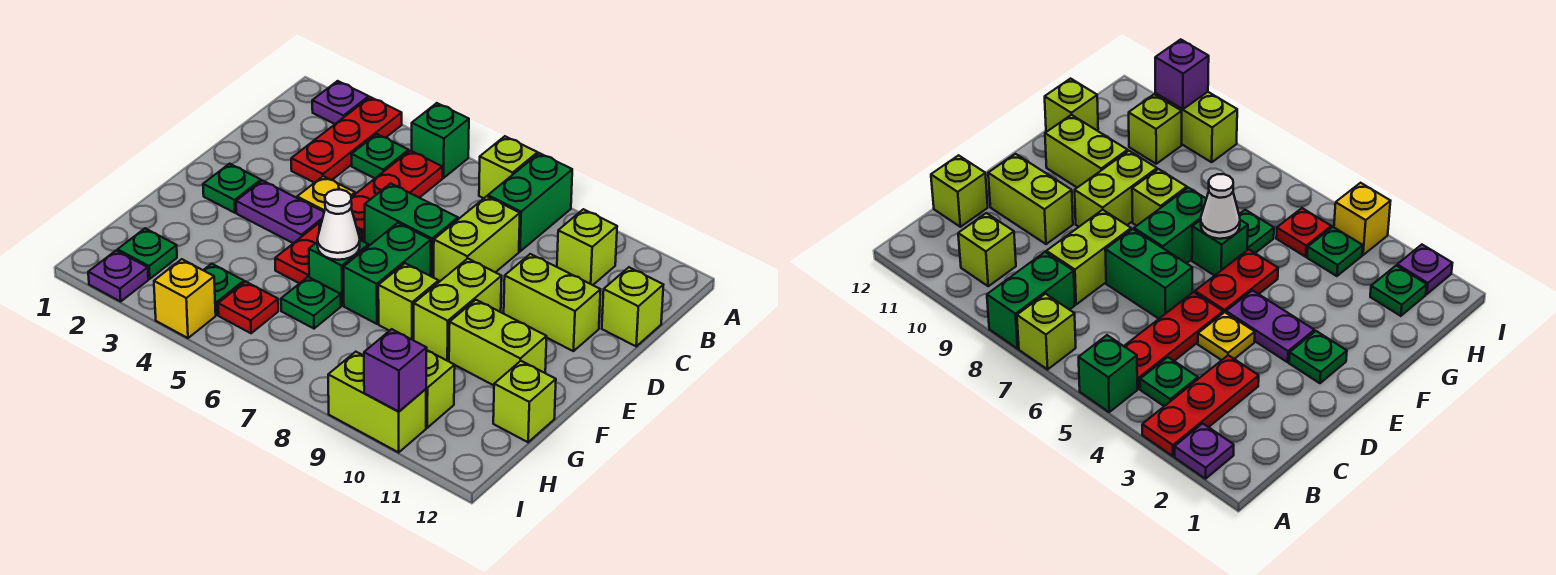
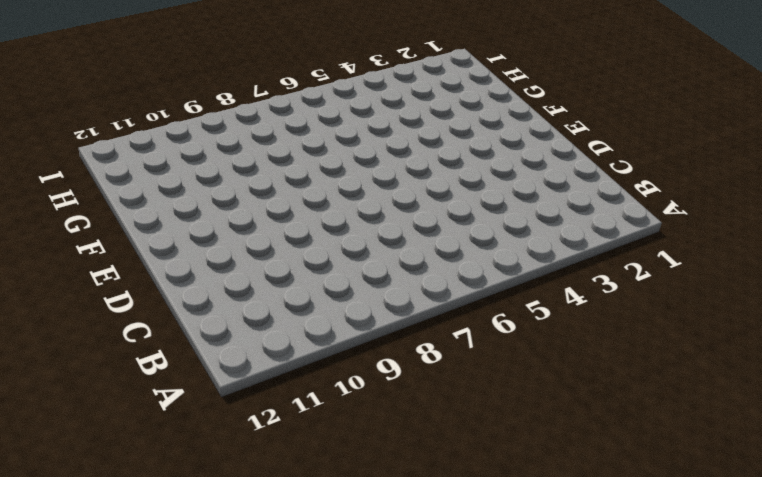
none -> purple plate A2 level 1
none -> red plate A3:C3 level 1
none -> green brick A5 level 1
none -> lime brick A7 level 1

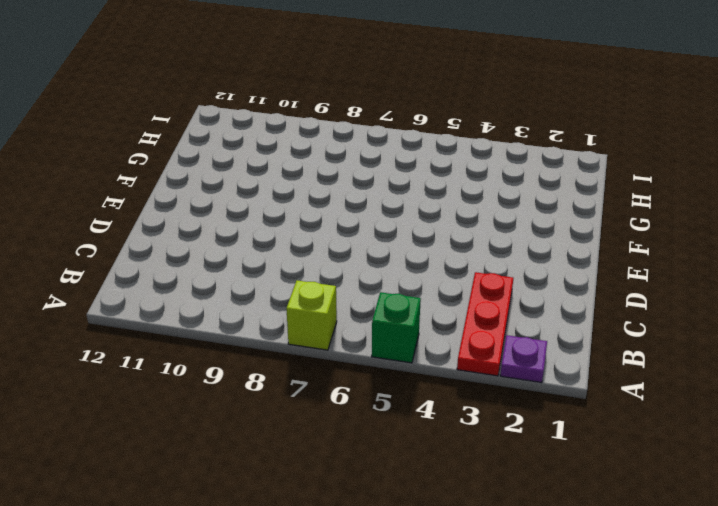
none -> green brick A8:B8 level 1
none -> green plate B4 level 1
none -> red plate B5:D5 level 1
none -> lime brick B10 level 1

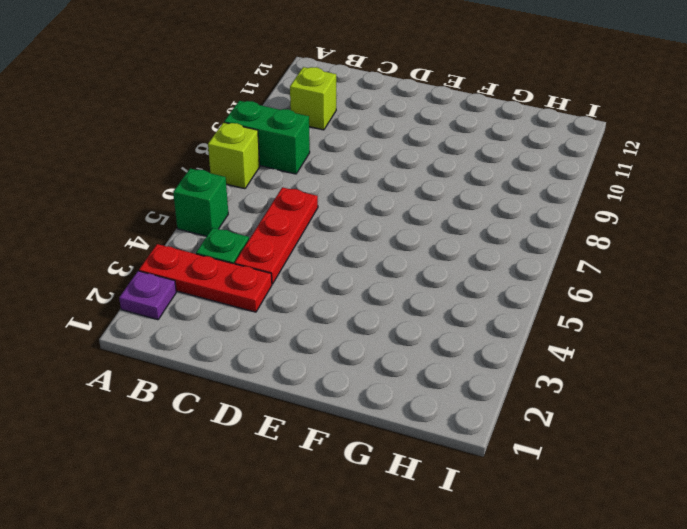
red plate C4:C6 level 1 -> red plate B5:D5 level 1
none -> lime brick C8:D8 level 1
none -> lime brick C12 level 1
none -> yellow plate D4 level 1
none -> green brick D6:D7 level 1

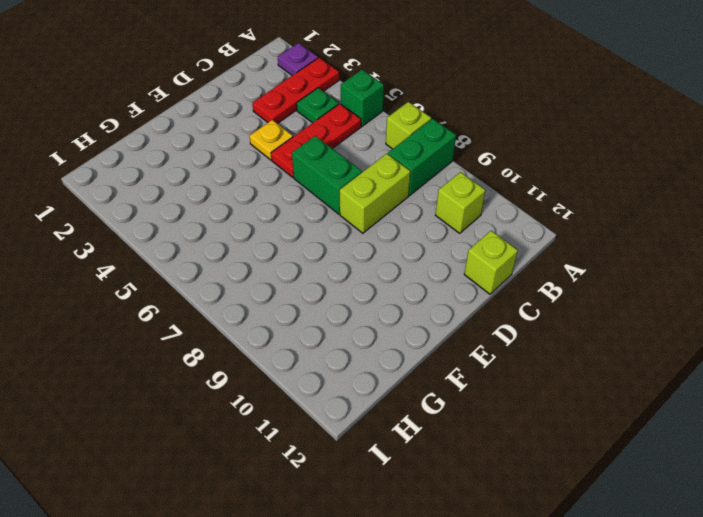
none -> lime brick D10:D11 level 1
none -> green plate E2 level 1
none -> purple plate E3:E4 level 1
none -> red plate E5:F5 level 1

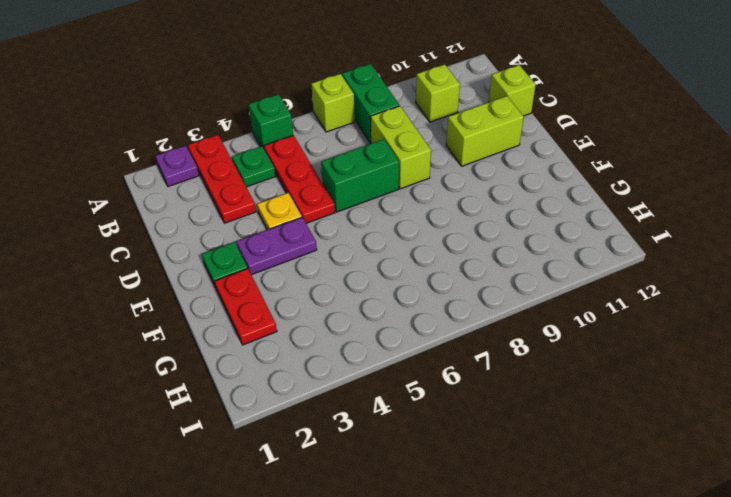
red plate F2:G2 level 1 -> red plate E5:F5 level 1
none -> green brick E7:F7 level 1
none -> lime brick E9:F9 level 1
none -> green brick F6 level 1
none -> lime brick F8 level 1

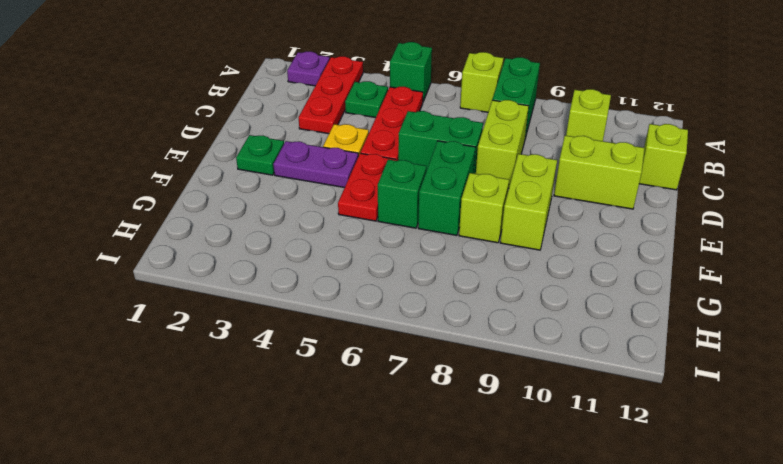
none -> lime brick F10:F11 level 1
none -> green plate G6 level 1
none -> lime brick G12 level 1
none -> green plate H2 level 1

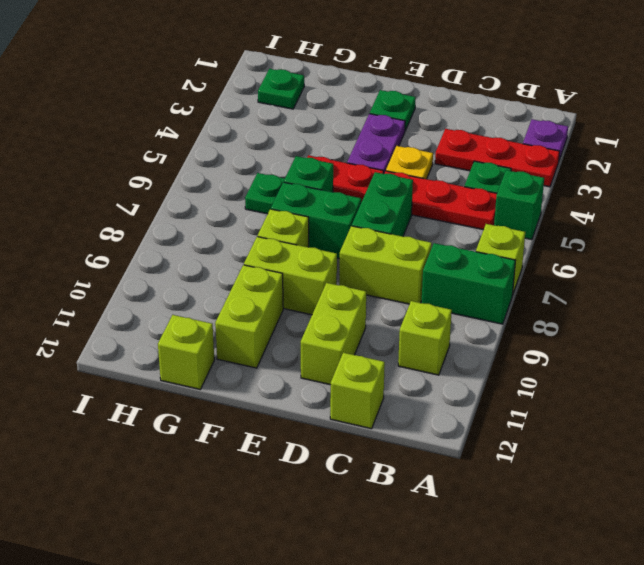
none -> green plate H4 level 1
none -> red plate H5 level 1
none -> lime brick H10 level 1
none -> purple plate I2 level 1

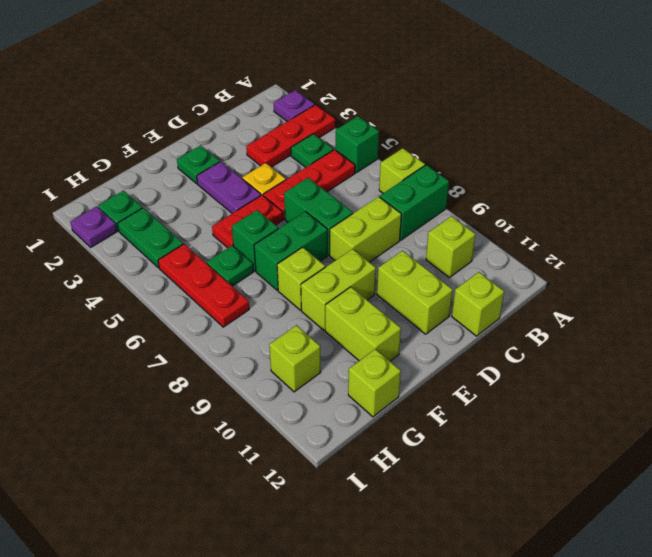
green plate H3:H4 level 1 -> green plate H4 level 1
red plate H5:H7 level 1 -> red plate H5 level 1
none -> yellow brick I4 level 1
none -> lime brick I9:I10 level 1
none -> white cone F6 level 2
none -> purple brick I10 level 2

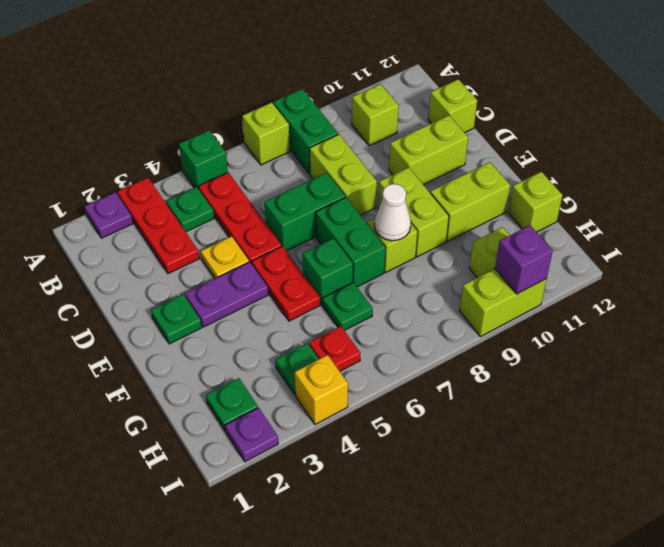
white cone F8 level 2 -> white cone F6 level 2

